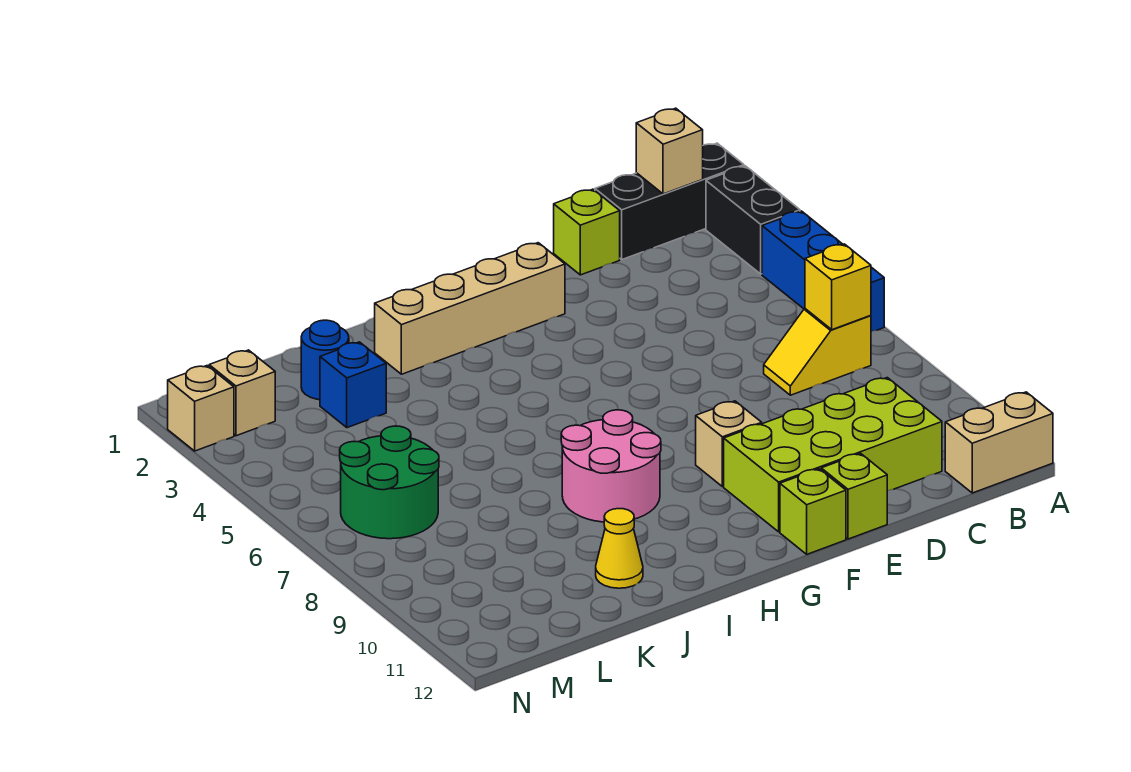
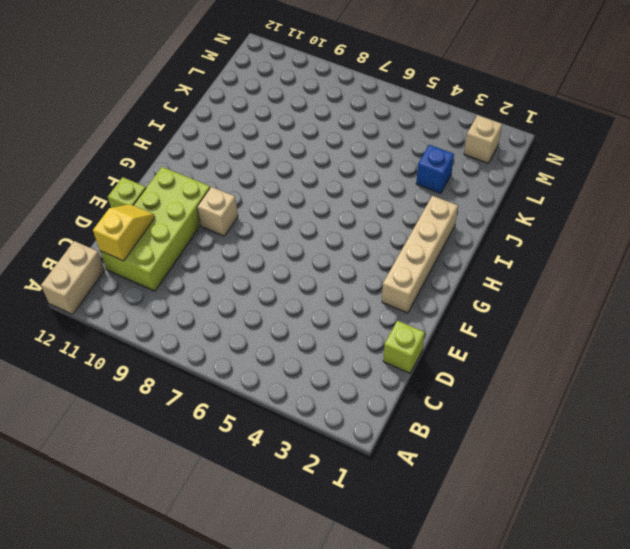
yellow slope C11:D11 level 2 top C -> yellow slope B7:C7 level 1 top B
none -> black brick A1:C1 level 1
none -> black brick A2:A3 level 1
none -> blue brick A4:A6 level 1

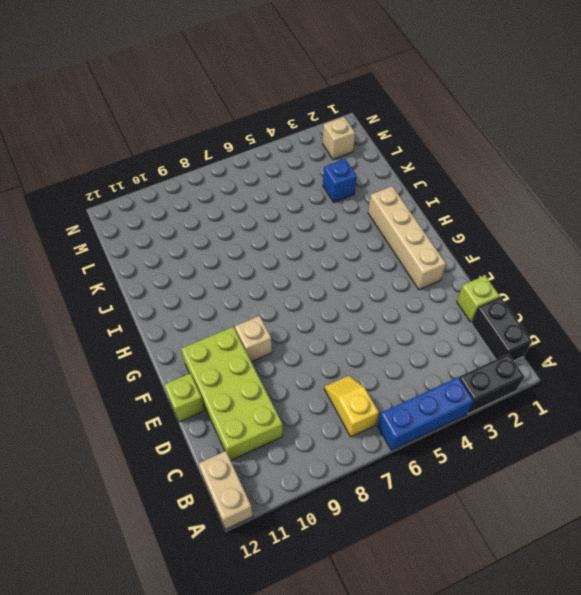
black brick B1:C1 level 1 -> black brick A1:C1 level 1
none -> lime brick F12 level 1
none -> pink round brick H8:I9 level 1
none -> yellow cone J11 level 1

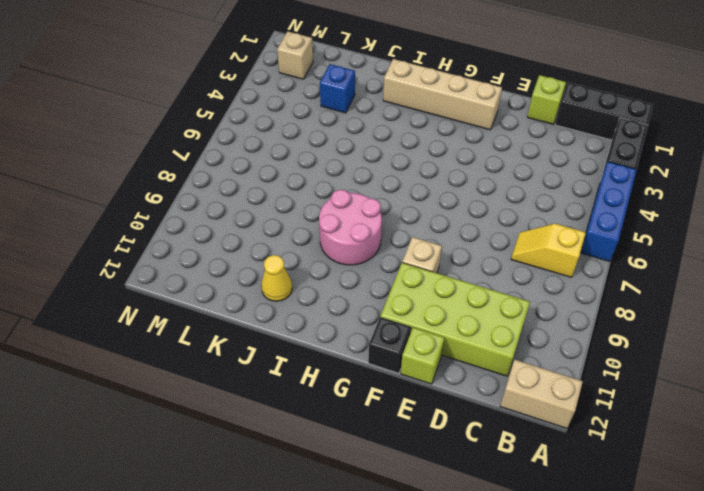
black brick F12 level 1 -> lime brick F12 level 1
none -> blue round brick K2 level 1
none -> green round brick L6:M7 level 1
none -> tan brick N2 level 1

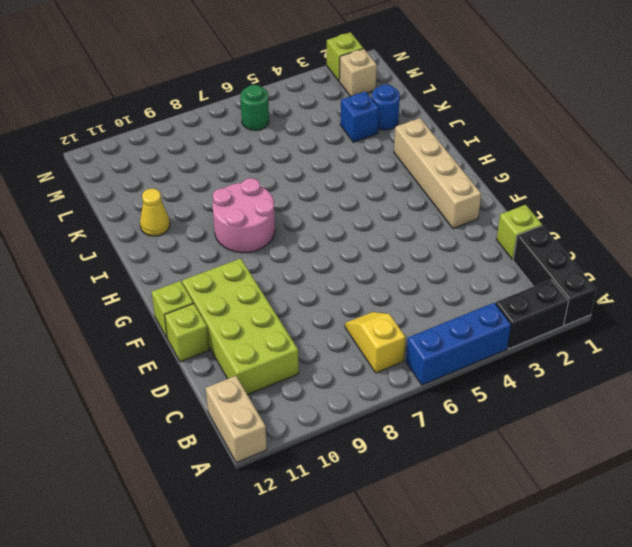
green round brick M6 level 1 -> green round brick L6:M7 level 1
lime brick N2 level 1 -> tan brick N2 level 1
none -> tan brick F9 level 1
none -> tan brick B1 level 2
none -> yellow brick B7 level 2

